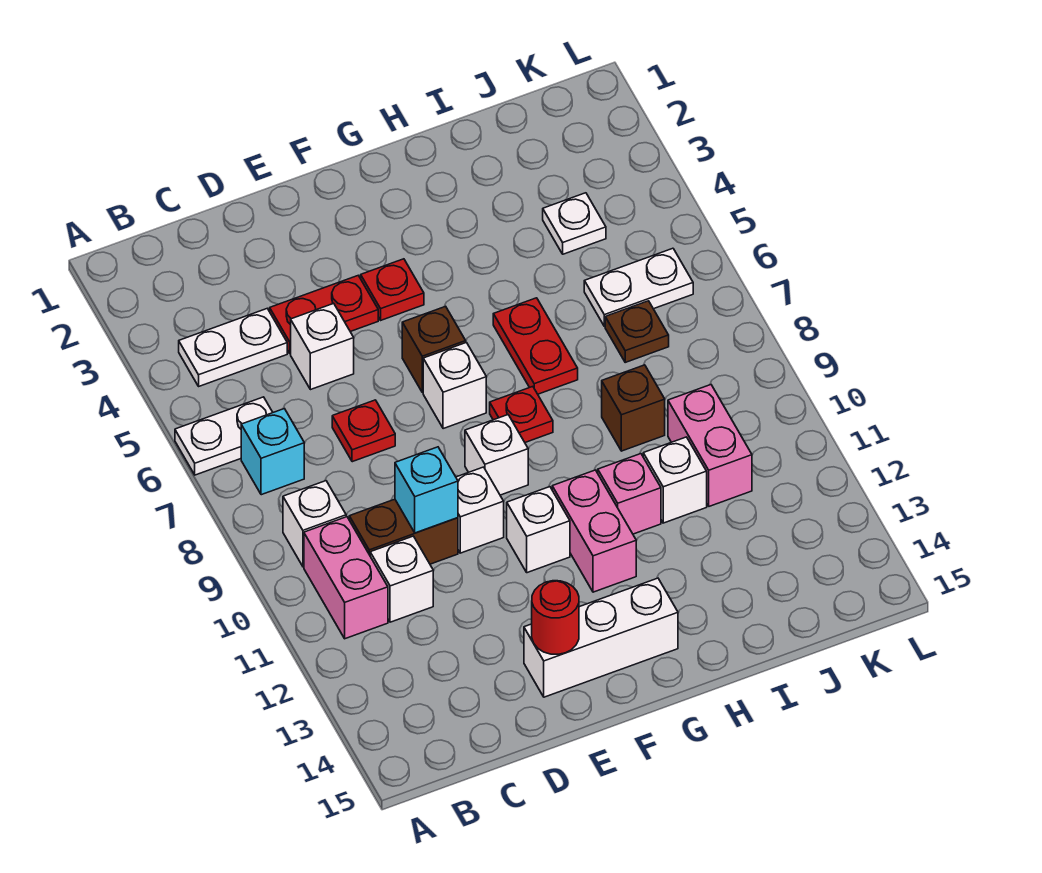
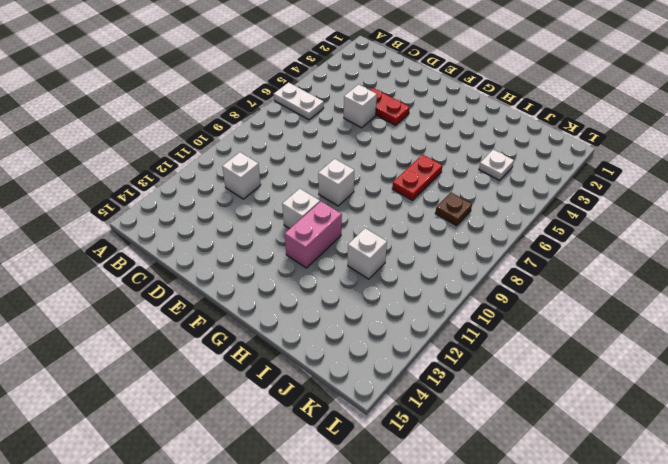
none -> white plate B4:C4 level 1
none -> cyan brick B7 level 1
none -> white brick B9 level 1

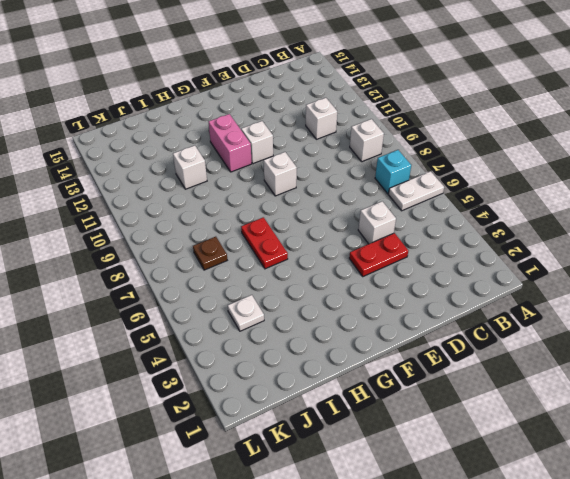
none -> white plate B4:C4 level 1
none -> pink brick B10:B11 level 1
none -> brown brick C10:D10 level 1

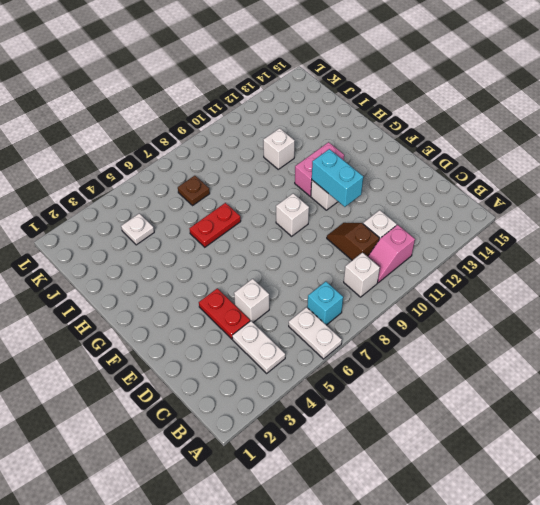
pink slope B10:B11 level 1 top 11 -> pink brick B10:B11 level 1
brown slope C10:D10 level 1 top C -> brown brick C10:D10 level 1
cyan brick E11:F11 level 2 -> none
none -> red plate D7 level 1
none -> white brick E10 level 1
none -> white brick E14:G14 level 1

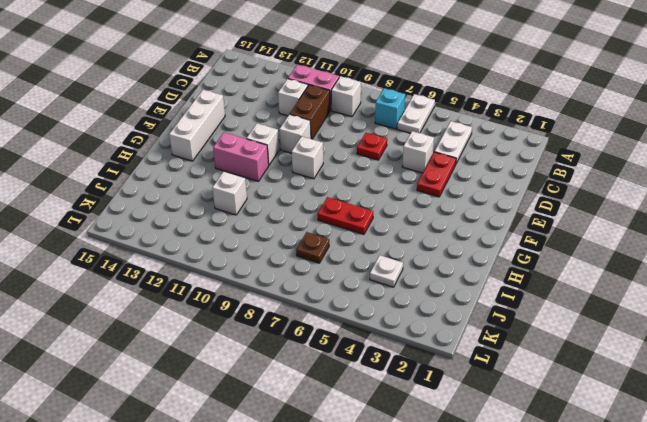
none -> red plate F4 level 1
none -> brown brick F6 level 1
none -> white brick F7 level 1

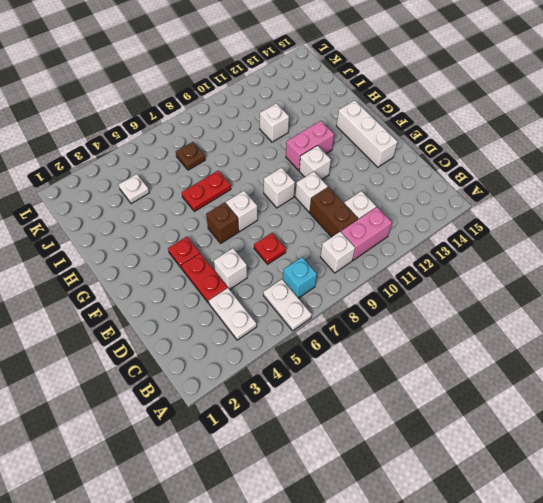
none -> red plate G8 level 1
none -> pink brick H11 level 1
none -> brown brick I9 level 1

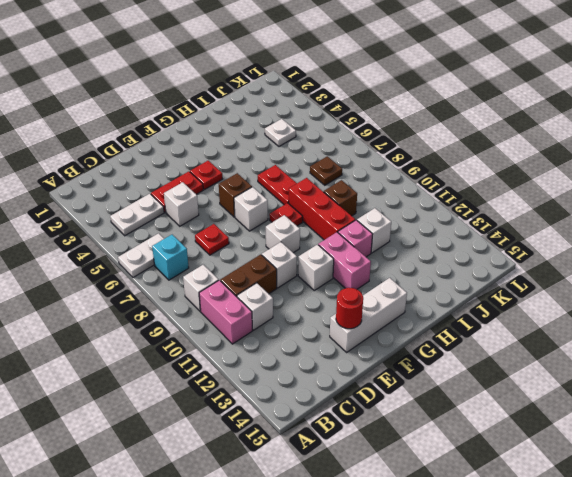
red brick H8:H10 level 1 -> none
none -> white plate J6:K6 level 1
none -> pink brick J10:J11 level 1
none -> cyan brick D10 level 2

